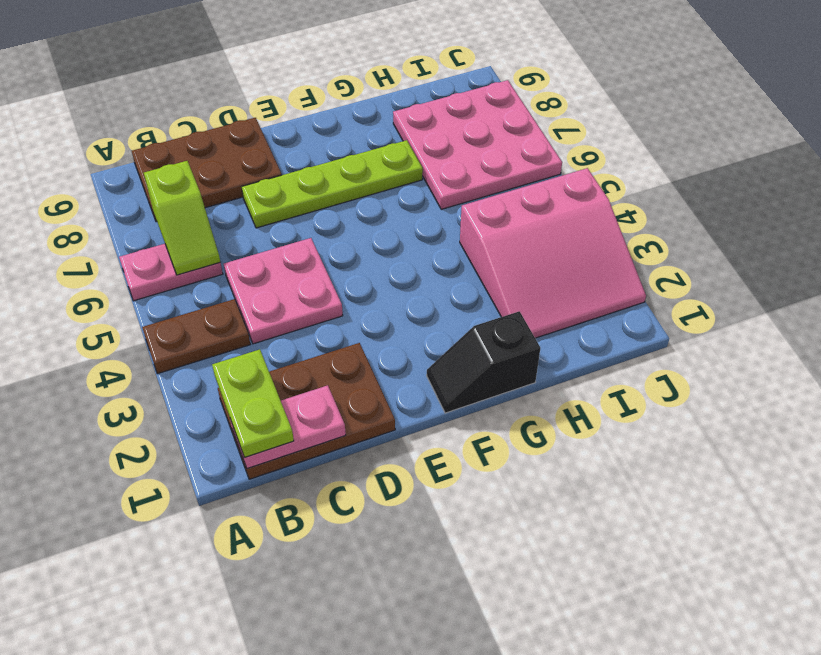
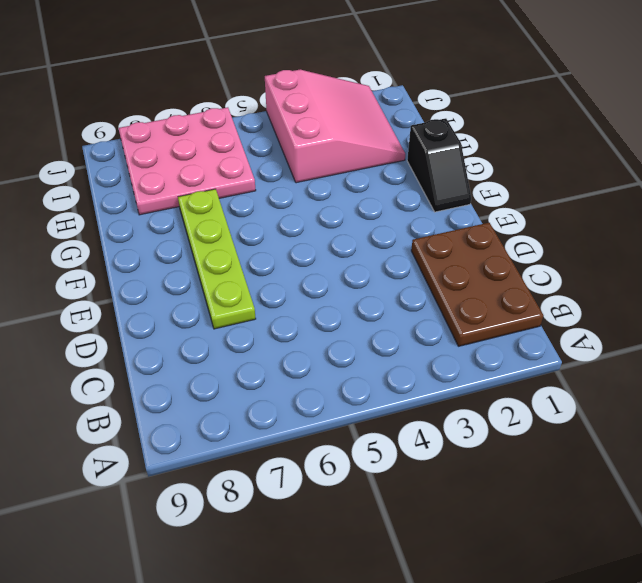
none -> brown plate A4:B4 level 1
none -> pink plate A6:B6 level 1
none -> brown plate B8:D9 level 1

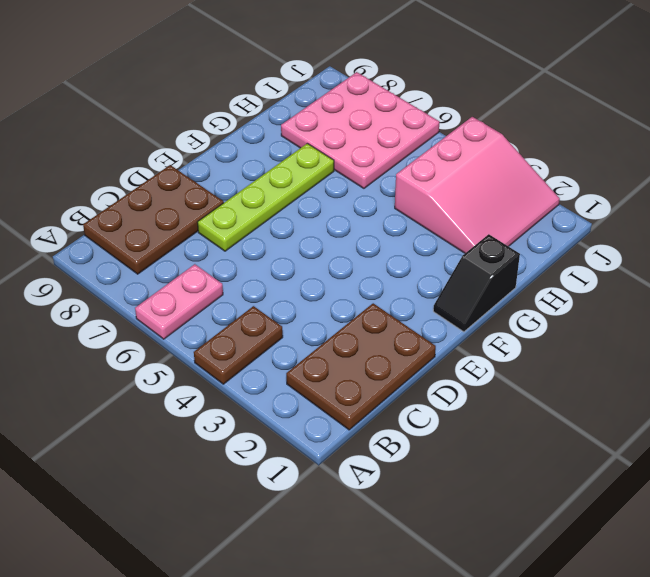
none -> pink plate C4:D5 level 1
none -> pink plate B1:C1 level 2
none -> lime slope B6:B7 level 2 top 7

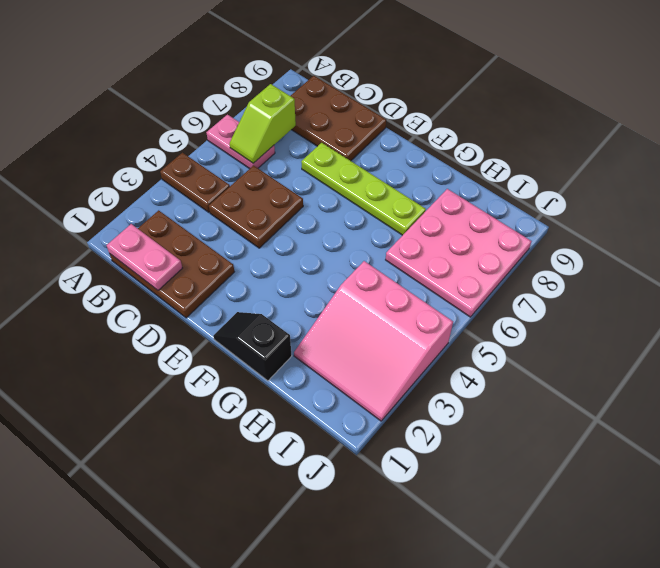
brown plate C4:D5 level 1 -> pink plate C4:D5 level 1
none -> lime plate B1:B2 level 3

